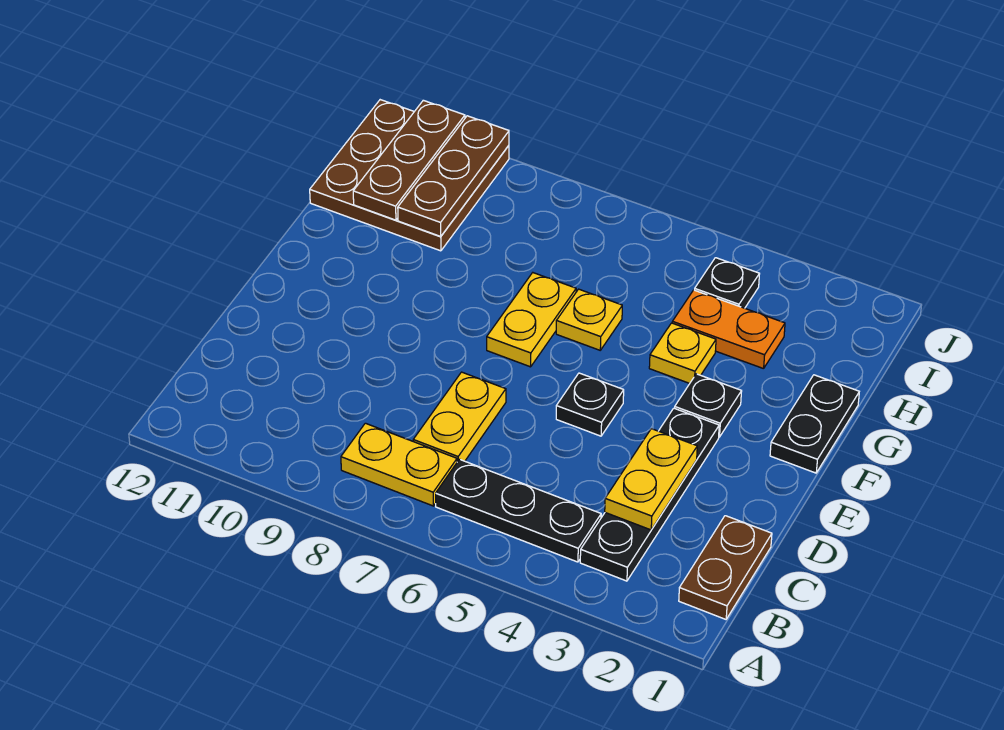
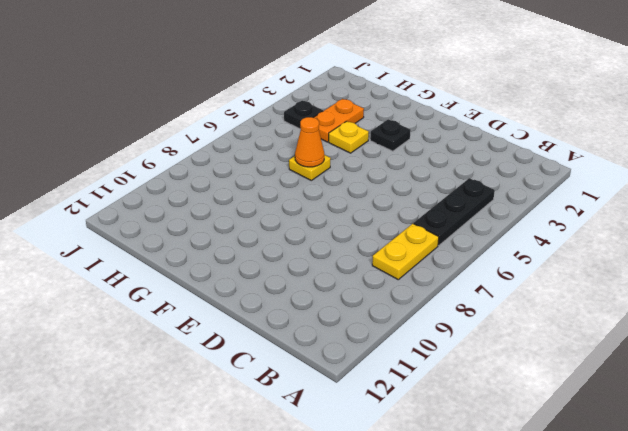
orange cone G6 level 2 -> none
none -> brown plate B1:C1 level 1
none -> black plate B3:E3 level 1
none -> yellow plate C7:D7 level 1

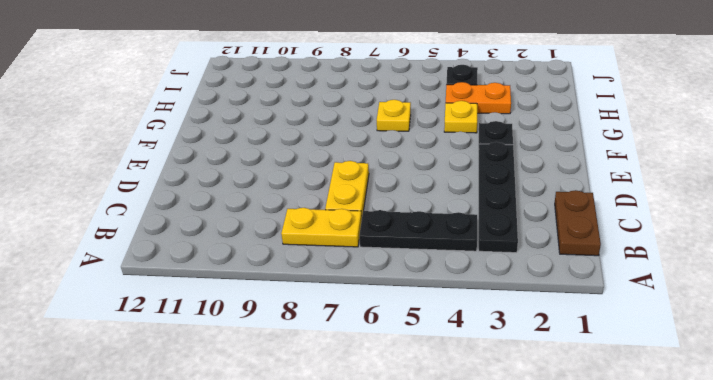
none -> black plate E5 level 1
none -> black plate F1:G1 level 1
none -> yellow plate F7:G7 level 1

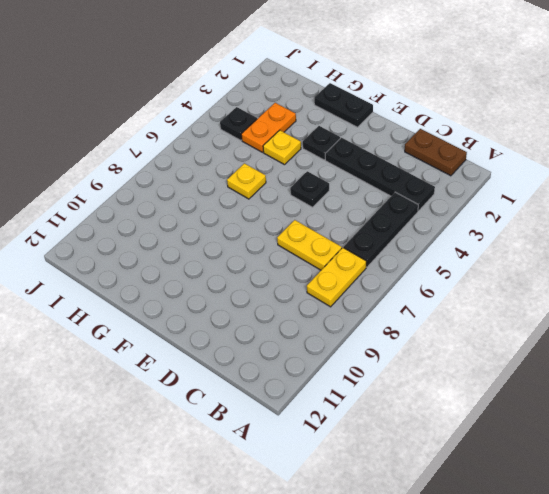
none -> yellow plate F7:G7 level 1
none -> brown plate H10:J12 level 1
none -> yellow plate C3:D3 level 2

